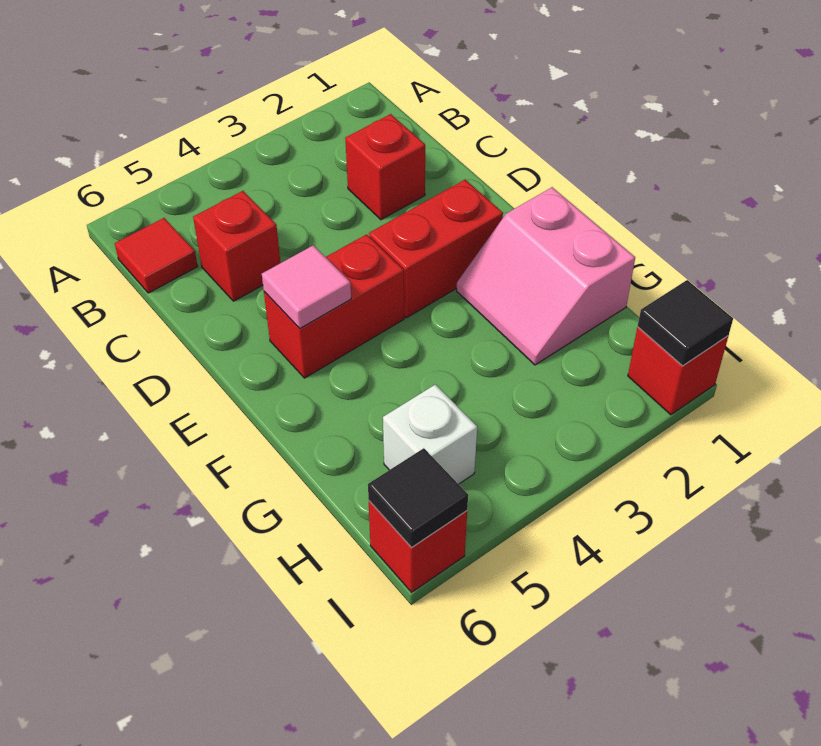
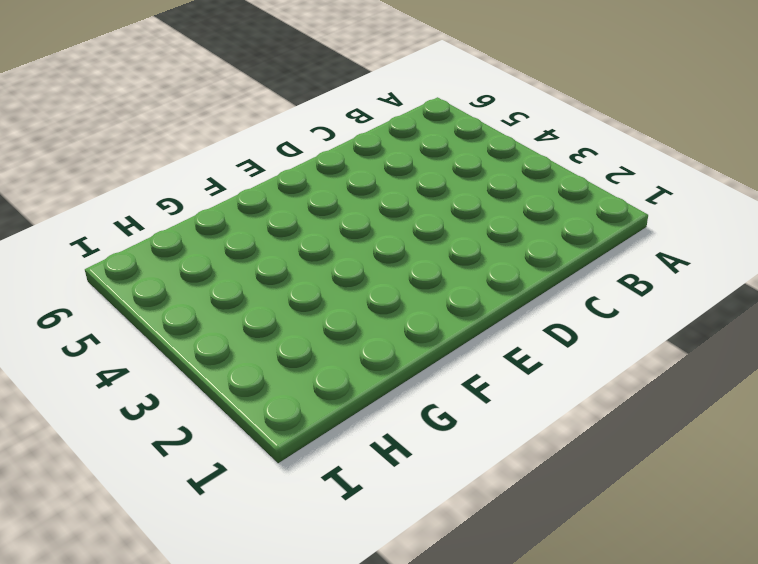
none -> red tile B6 level 1
none -> red brick C2 level 1
none -> red brick C5 level 1

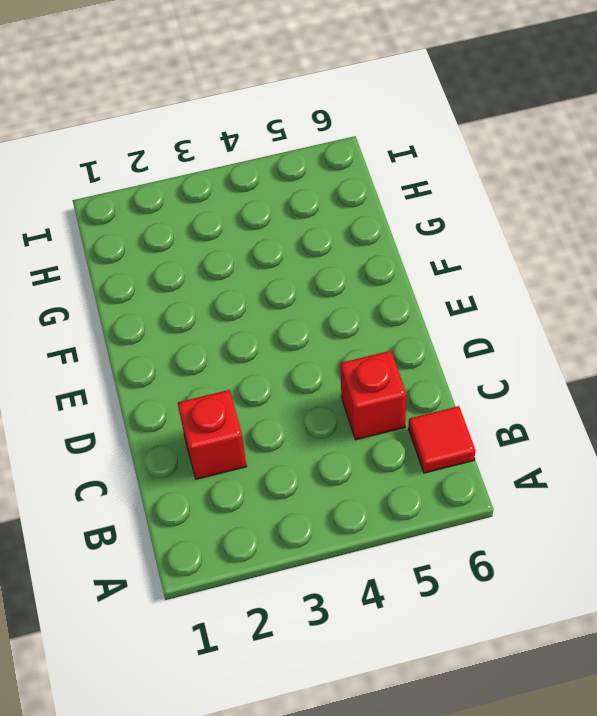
none -> red brick E2:E3 level 1
none -> red brick E4:E5 level 1
none -> pink slope F1:G2 level 1 top 1

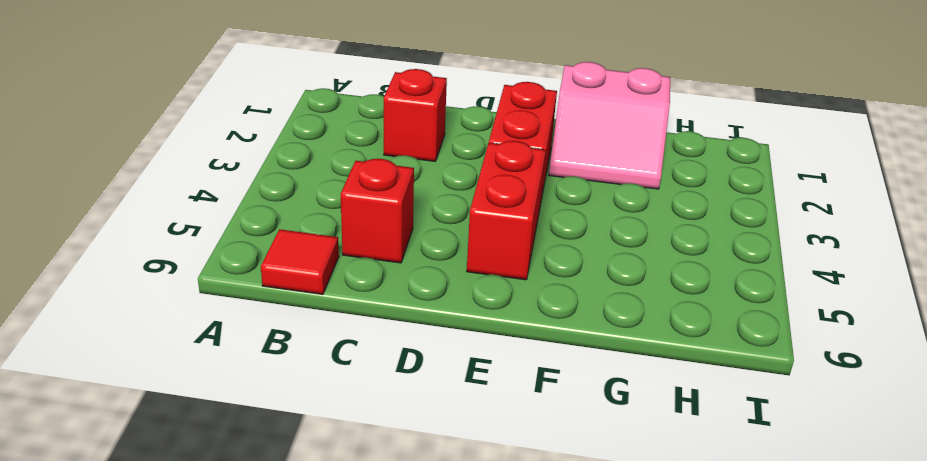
none -> white brick H5 level 1
none -> red brick I1 level 1
none -> red brick I6 level 1

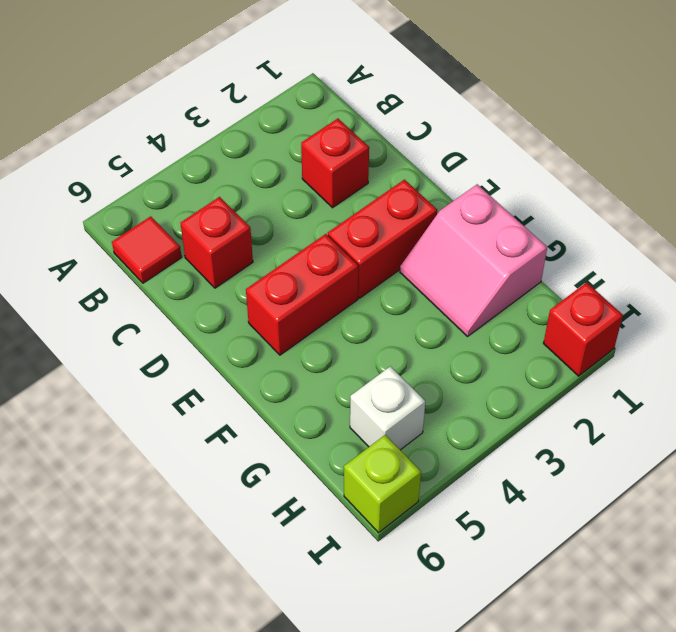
lime brick I6 level 1 -> red brick I6 level 1
none -> pink tile E5 level 2
none -> black tile I1 level 2
none -> black tile I6 level 2

